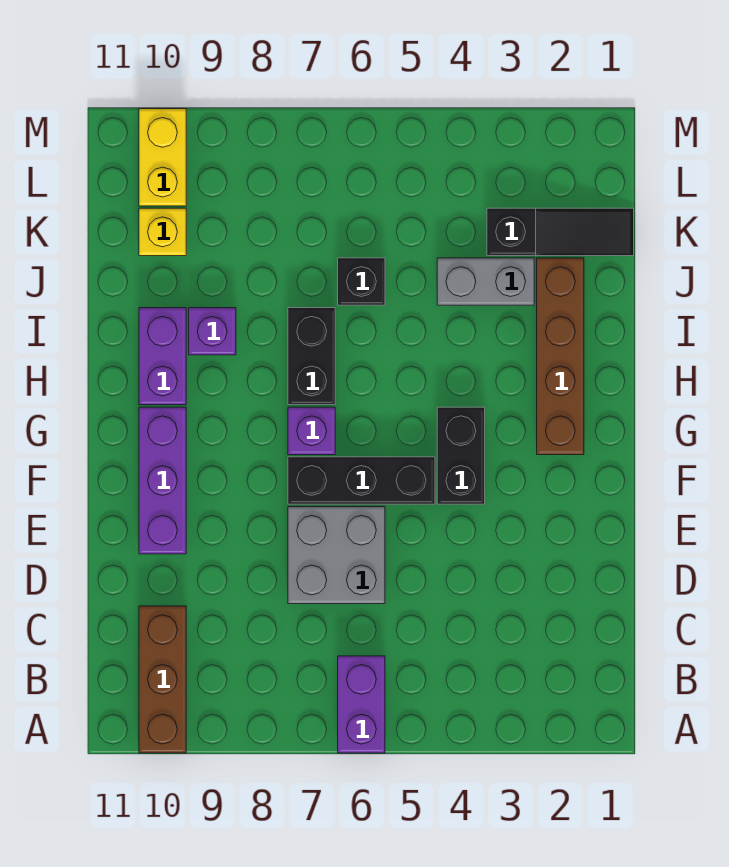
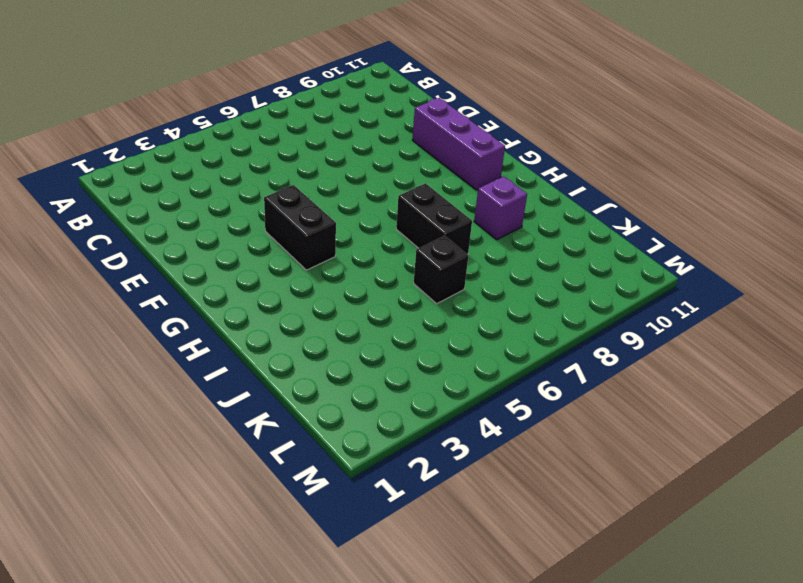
none -> purple brick A6:B6 level 1
none -> brown brick A10:C10 level 1
none -> grey brick D6:E7 level 1

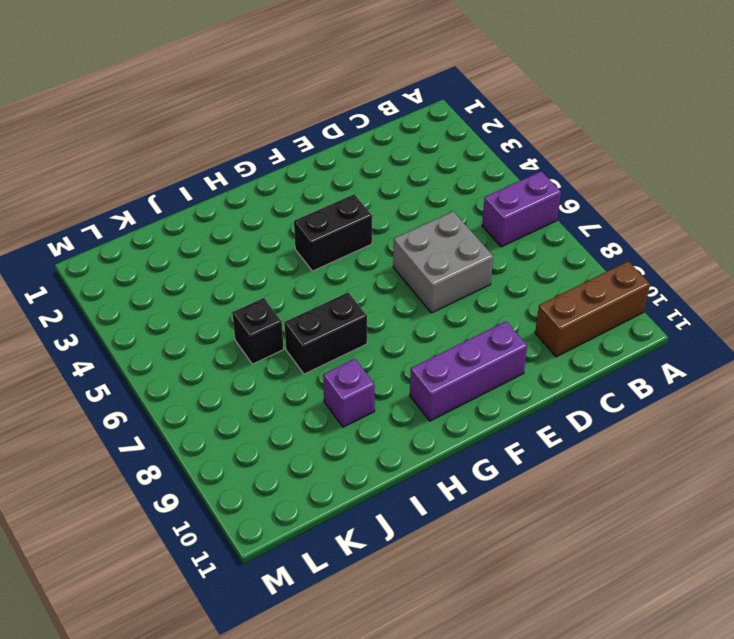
none -> black brick F5:F7 level 1
none -> brown brick G2:J2 level 1
none -> purple brick G7 level 1

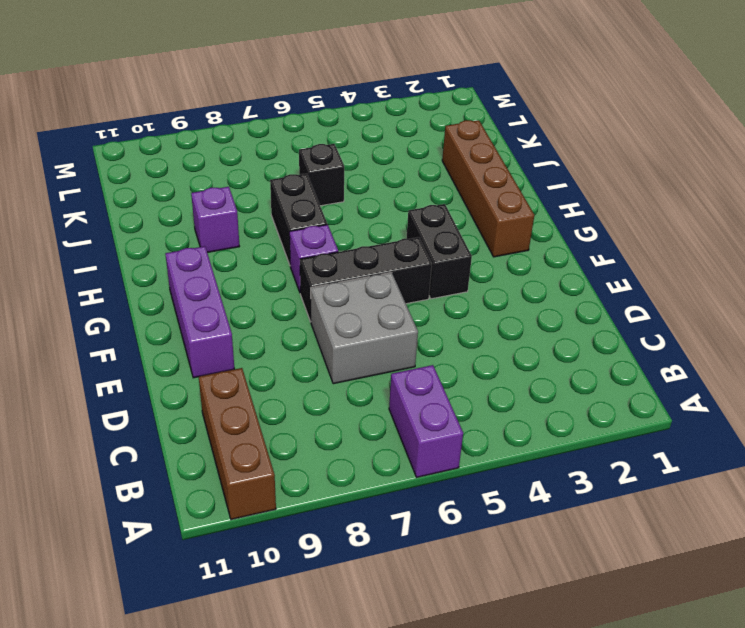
none -> purple brick H10:I10 level 1
none -> grey brick J3:J4 level 1
none -> black slope K1:K3 level 1 top 3

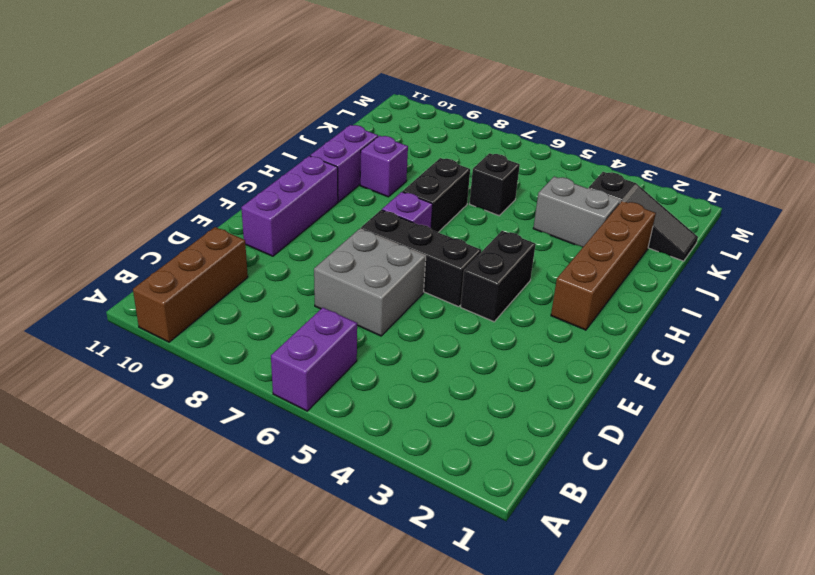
none -> yellow brick K10 level 1
none -> yellow brick L10:M10 level 1

